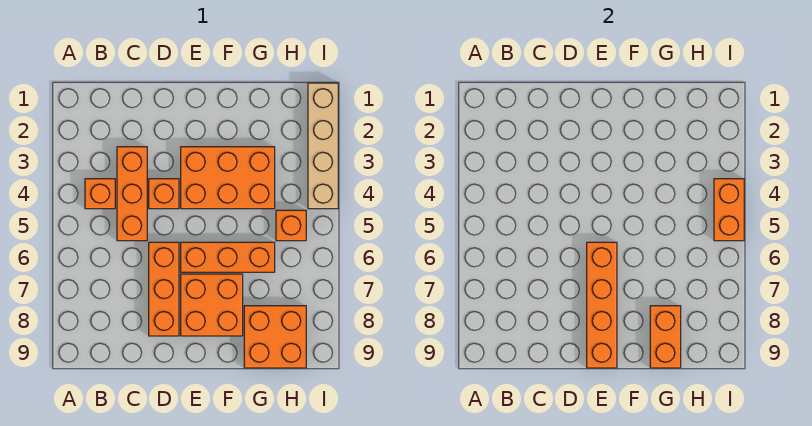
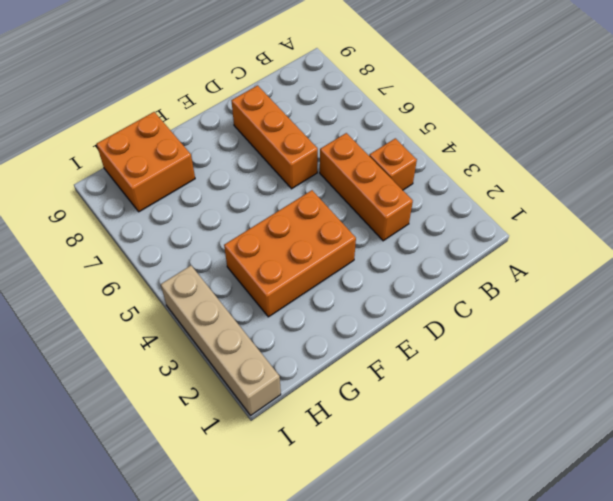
none -> orange brick D4 level 1
none -> orange brick E6:G6 level 1
none -> orange brick E7:F8 level 1

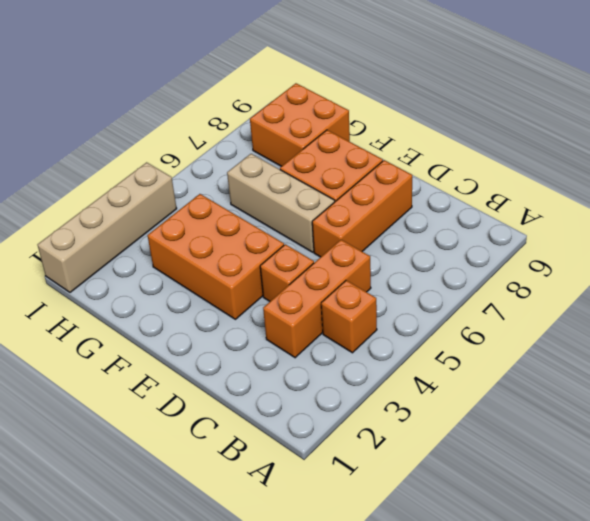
tan brick E6:G6 level 1 -> orange brick E6:G6 level 1
none -> orange brick H5 level 1
none -> orange brick E6:E9 level 2
none -> orange brick G8:G9 level 2

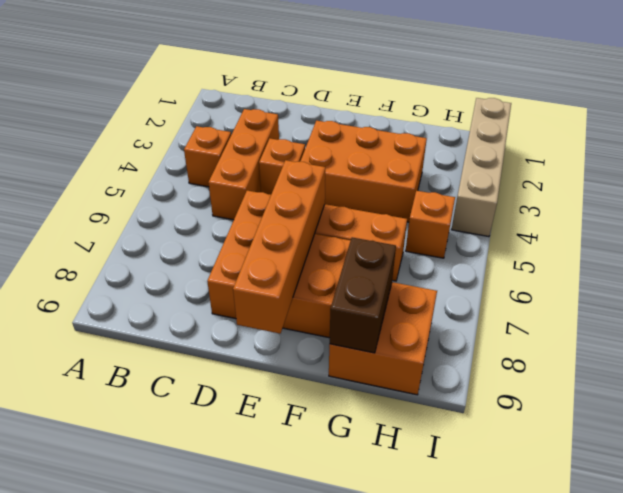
brown brick G8:G9 level 2 -> orange brick G8:G9 level 2
none -> orange brick I4:I5 level 2

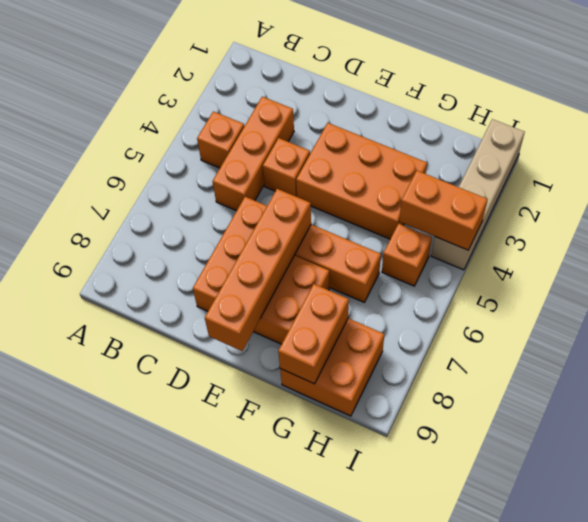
orange brick H4:I4 level 2 -> orange brick I4:I5 level 2

